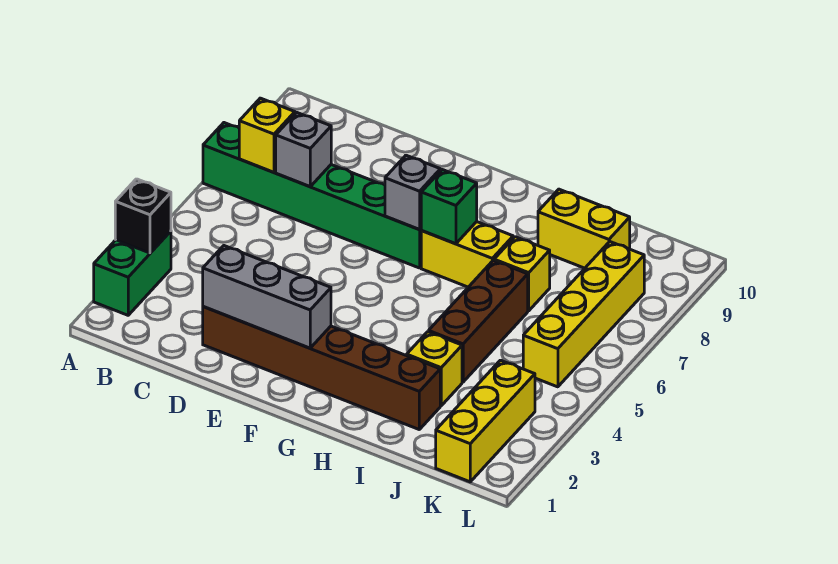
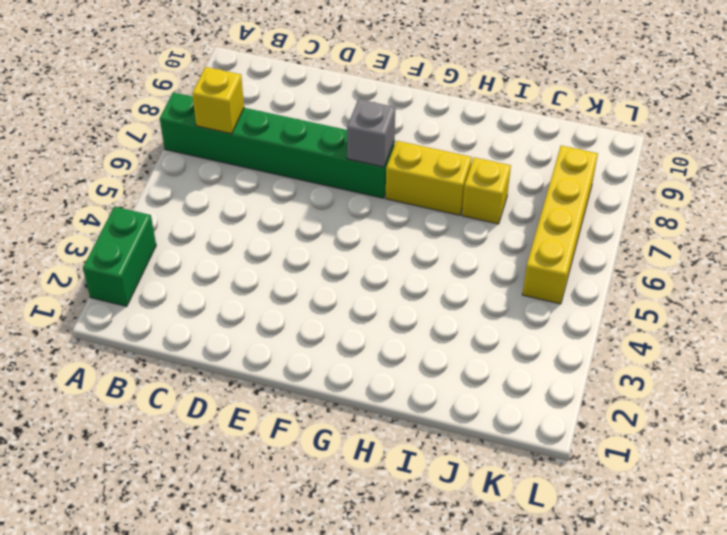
none -> brown brick D2:I2 level 1
none -> yellow brick I3 level 1
none -> brown brick I4:I6 level 1

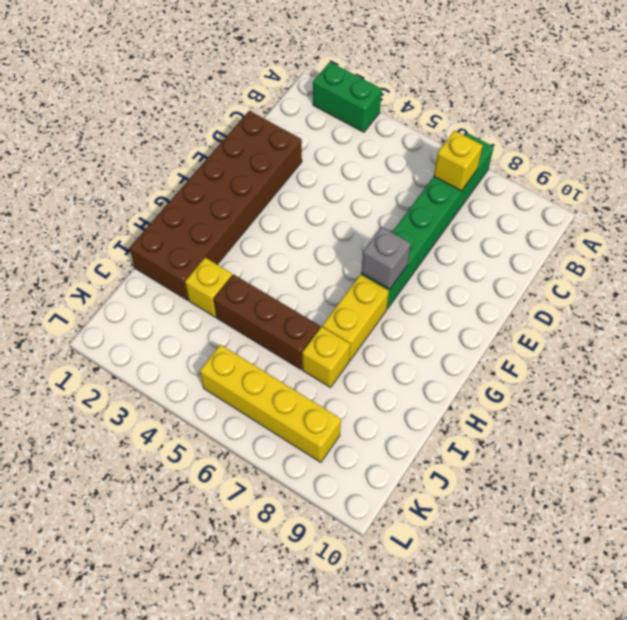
brown brick D1:I2 level 1 -> brown brick D2:I2 level 1
none -> yellow brick I9:J9 level 1
none -> yellow brick K1:K3 level 1
none -> black brick A3 level 2

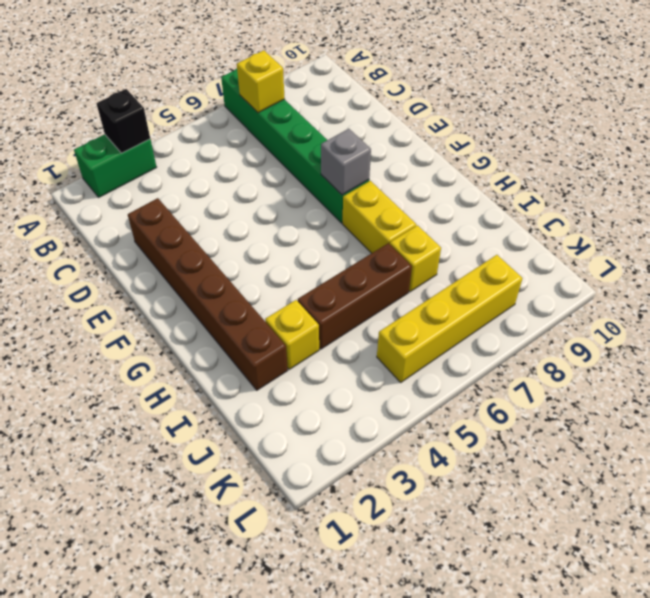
none -> yellow brick I9:J9 level 1
none -> yellow brick K1:K3 level 1
none -> grey brick C7 level 2

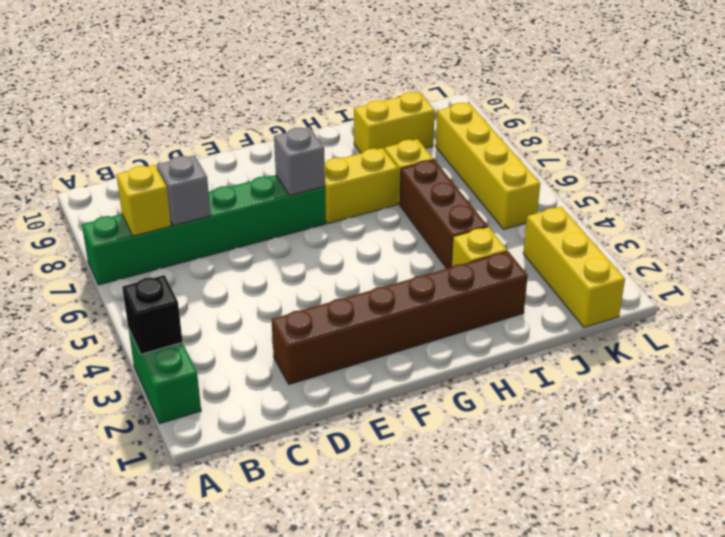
none -> grey brick D2:F2 level 2
none -> green brick G7 level 2

